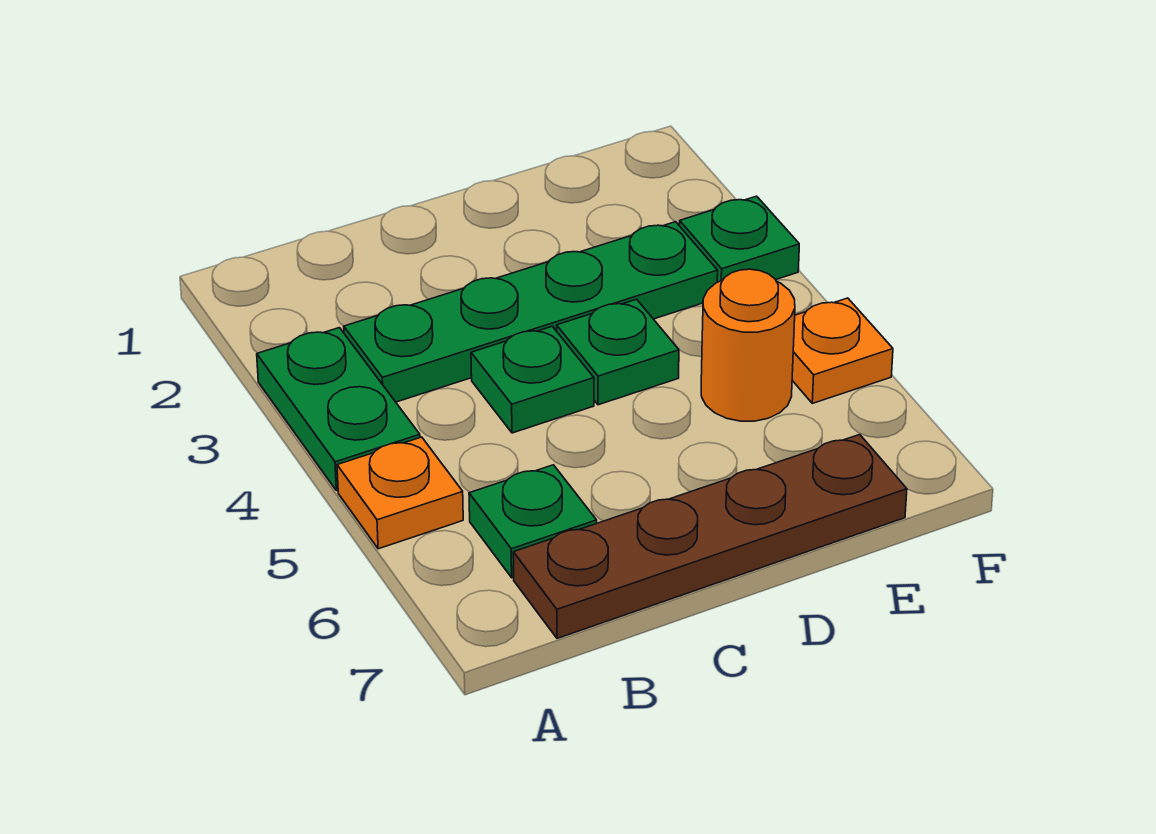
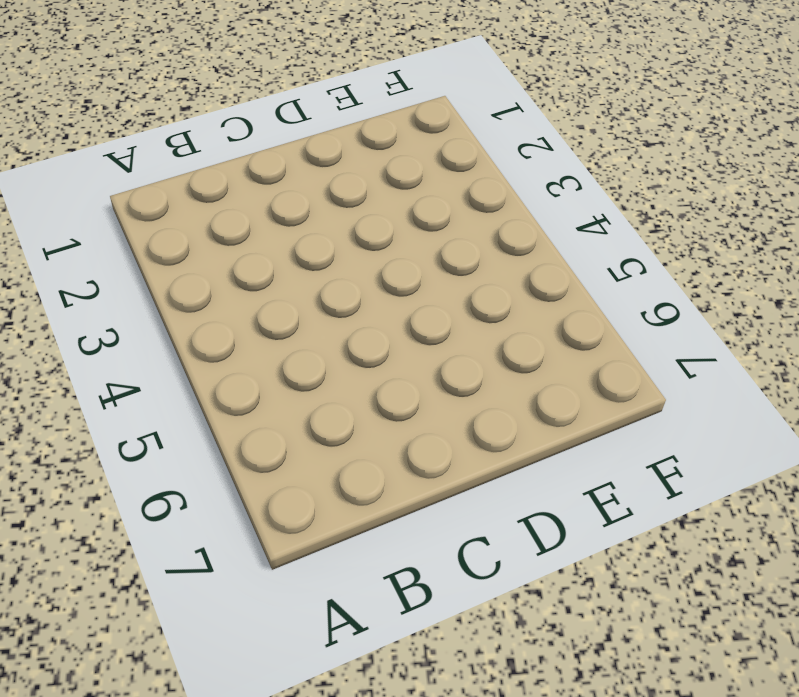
none -> green plate A3:A4 level 1
none -> orange plate A5 level 1

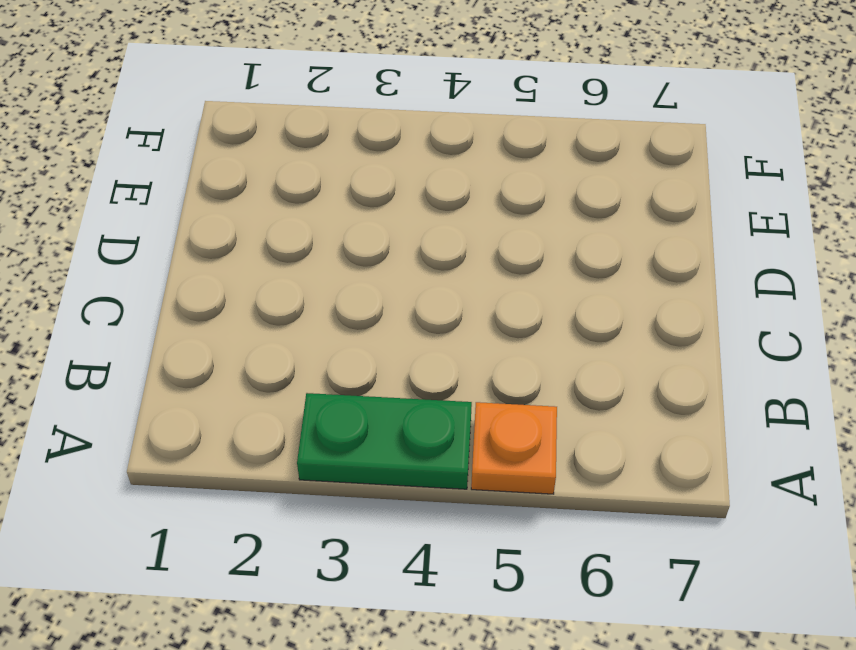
none -> green plate B3:E3 level 1
none -> green plate B6 level 1

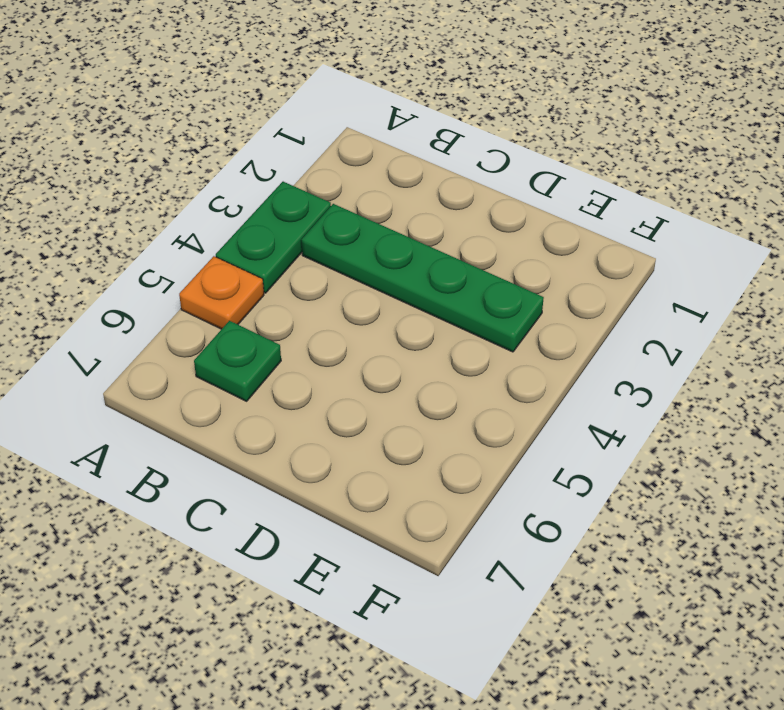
none -> brown plate B7:E7 level 1
none -> green plate C4 level 1

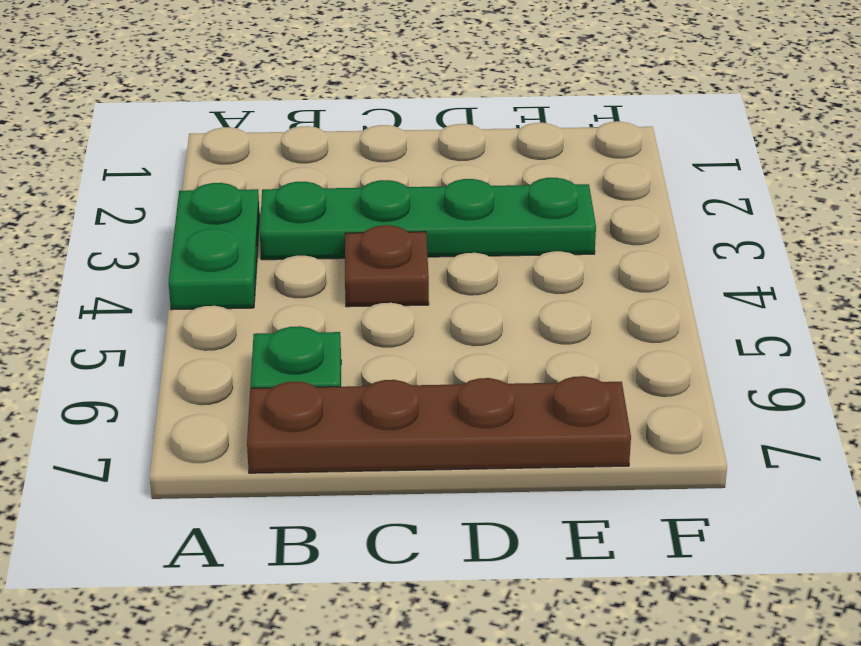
brown plate C4 level 1 -> green plate C4 level 1
none -> orange plate A5 level 1
none -> green plate D4 level 1

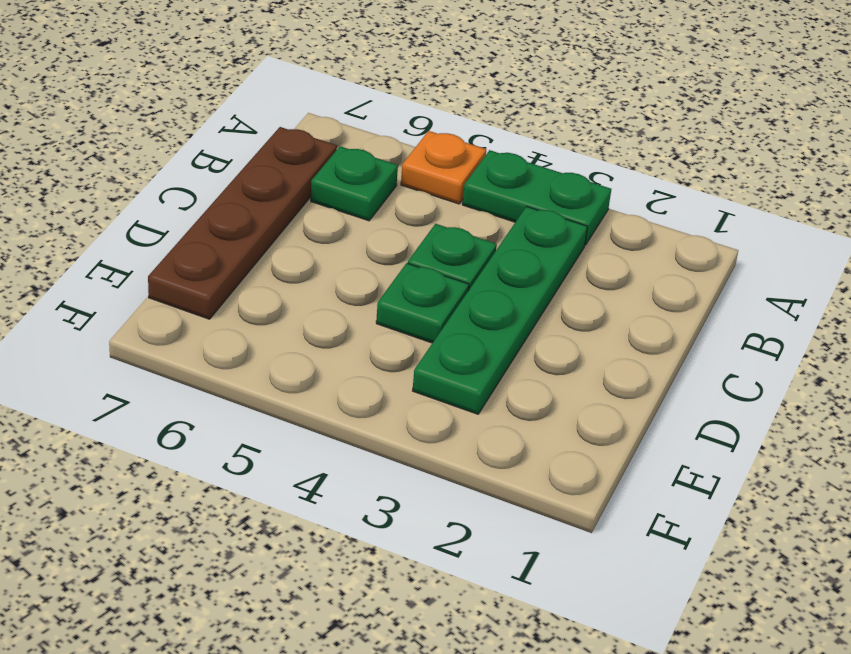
none -> orange round brick E5 level 1
none -> green plate F3 level 1

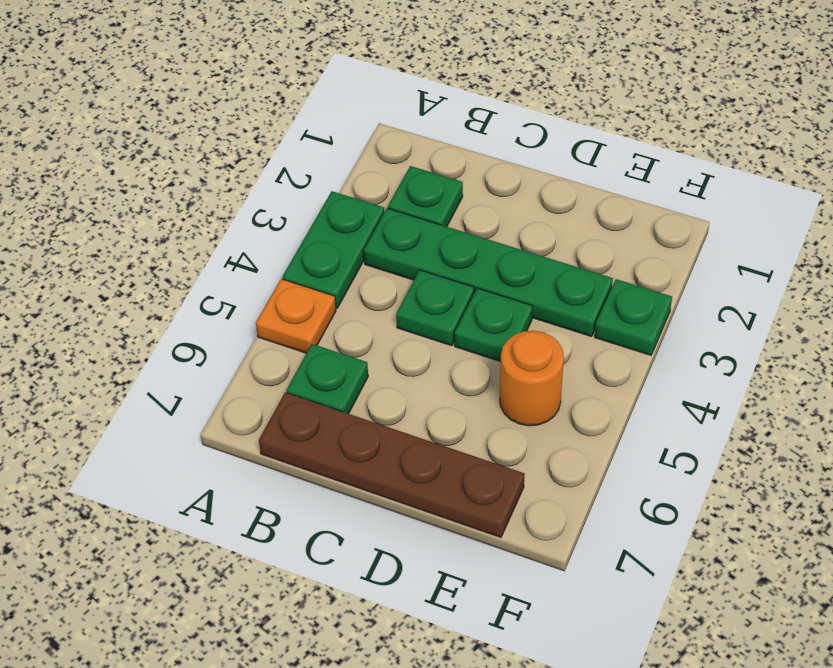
green plate B2 level 1 -> none
none -> orange plate F5 level 1

